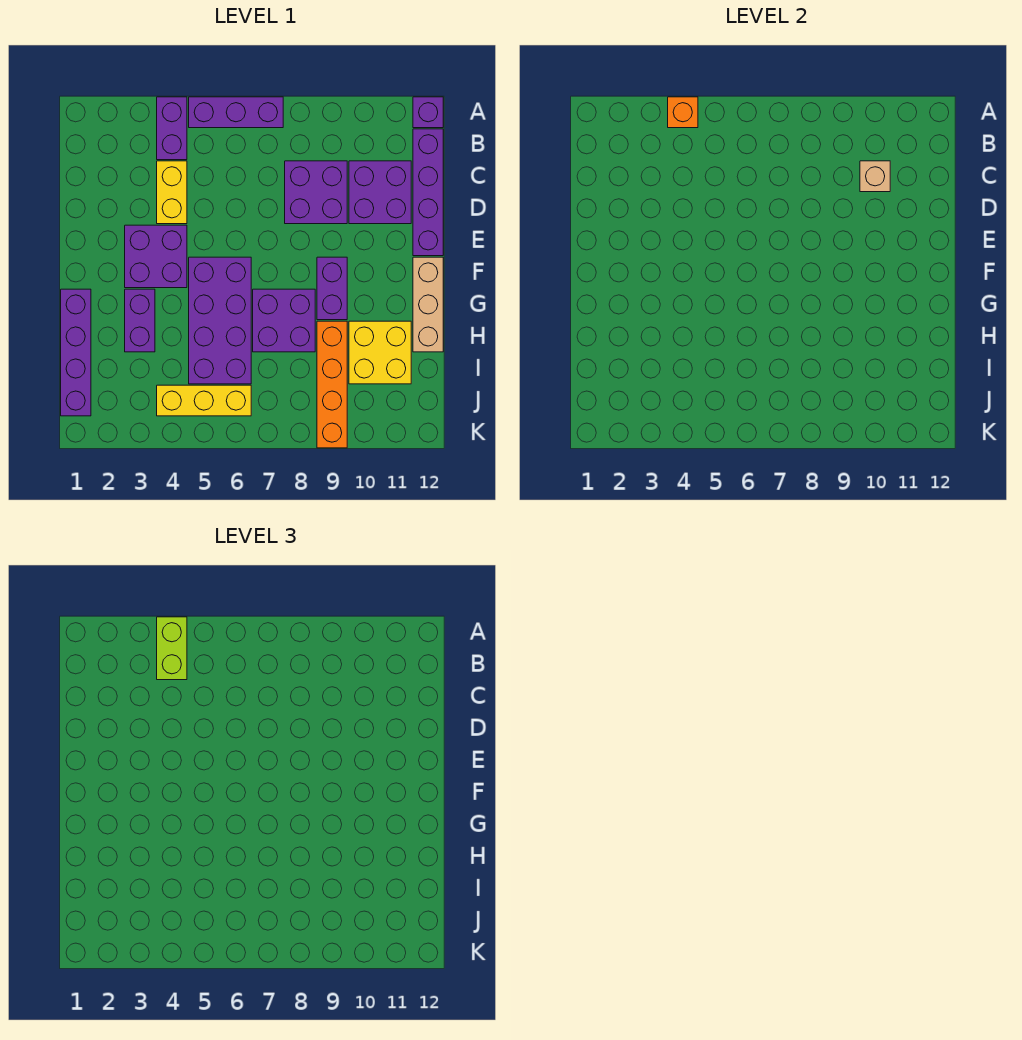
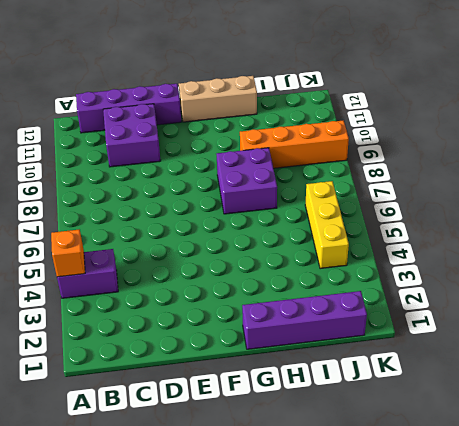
none -> purple brick A5:A7 level 1
none -> purple brick A12 level 1
none -> yellow brick C4:D4 level 1

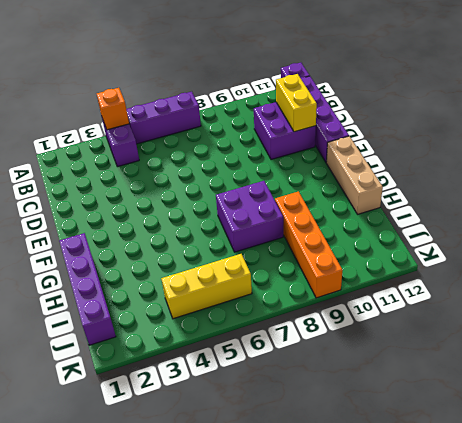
yellow brick C11:D11 level 2 -> yellow brick C4:D4 level 1
none -> purple brick C8:D9 level 1
none -> purple brick E3:F4 level 1
none -> purple brick F5:I6 level 1

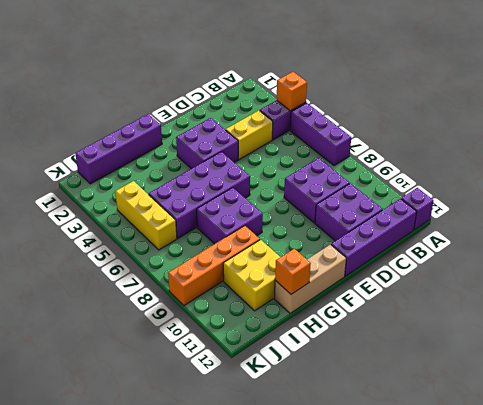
orange brick H12 level 2 -> none
none -> purple brick F9:G9 level 1
none -> purple brick G3:H3 level 1
none -> tan brick C10 level 2

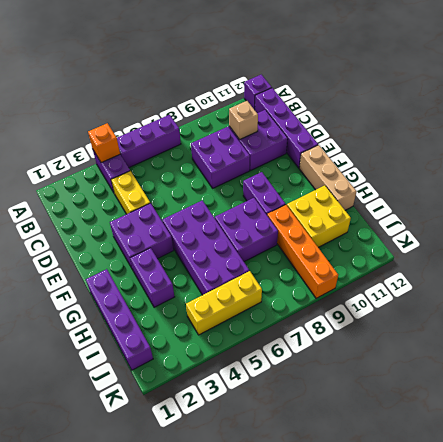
none -> lime brick A4:B4 level 3

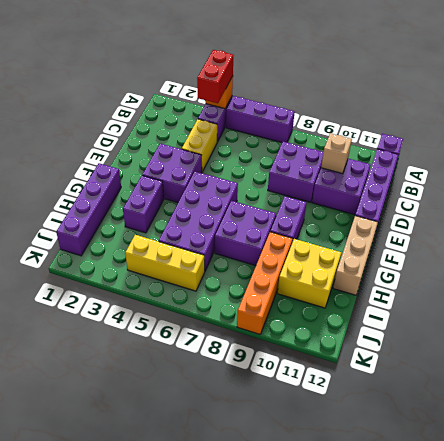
red brick A4:B4 level 3 -> lime brick A4:B4 level 3

